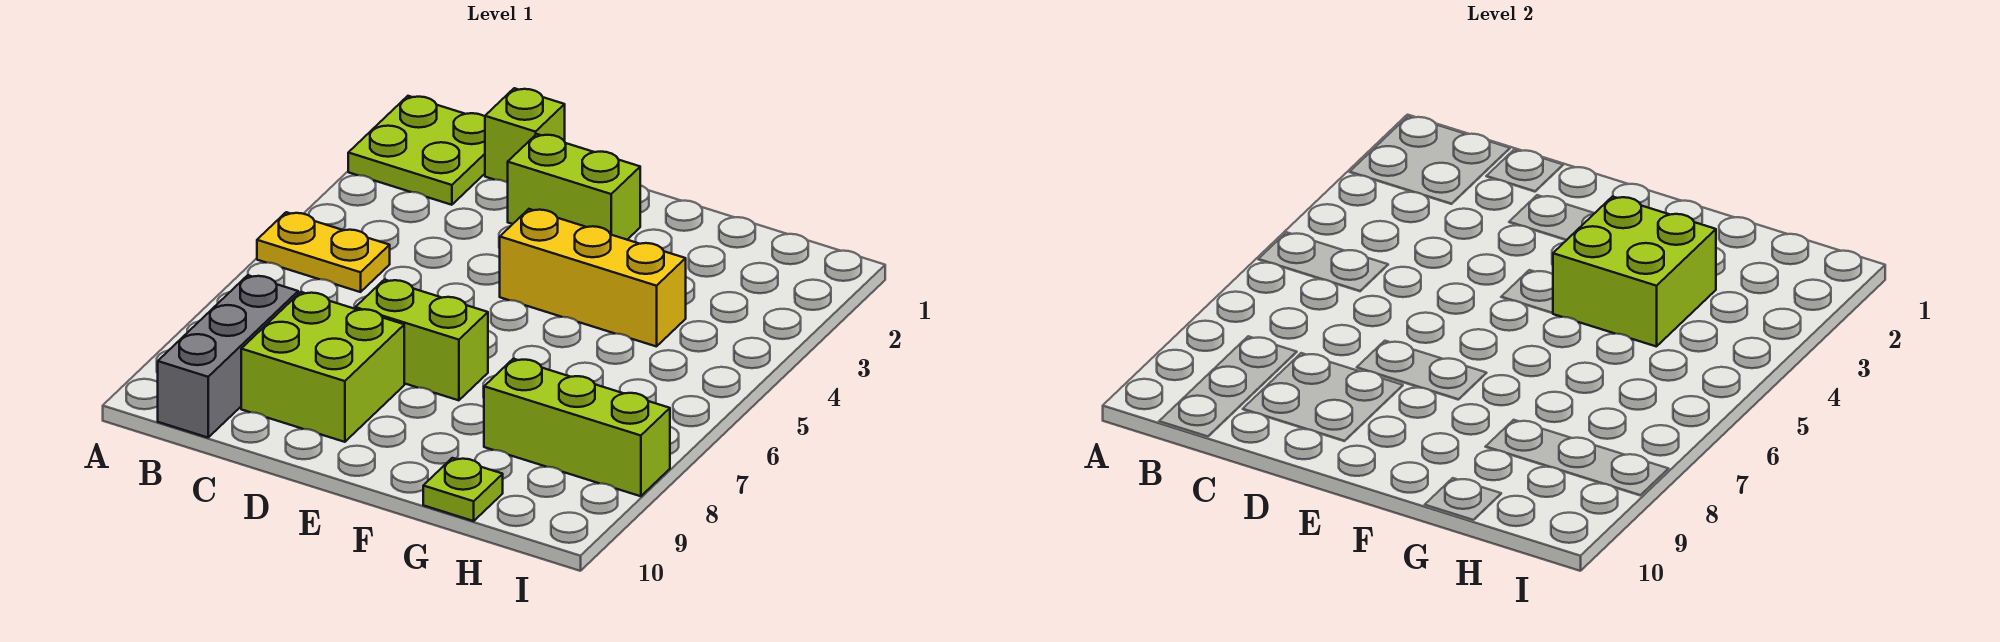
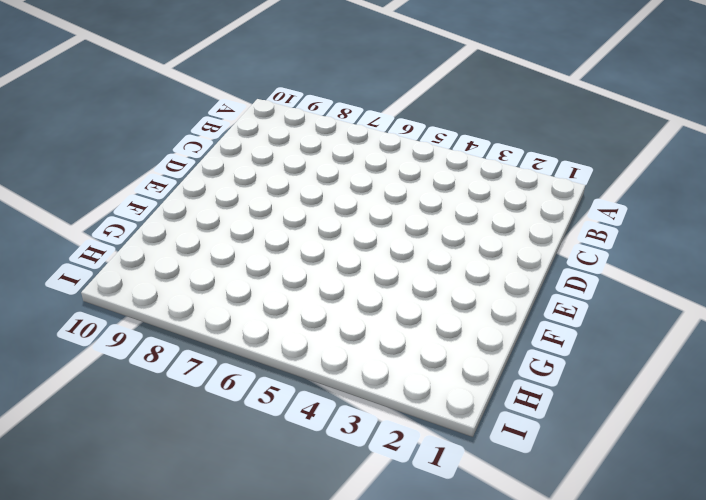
none -> lime plate A1:B2 level 1
none -> yellow plate A5:B5 level 1

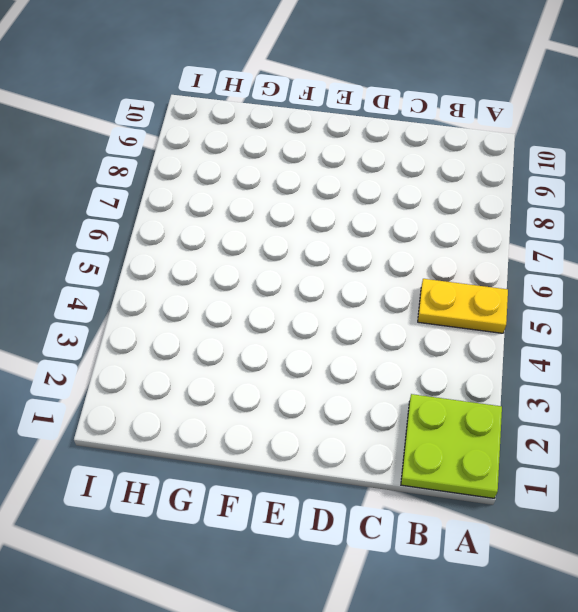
none -> grey brick B8:B10 level 1
none -> lime brick C1 level 1

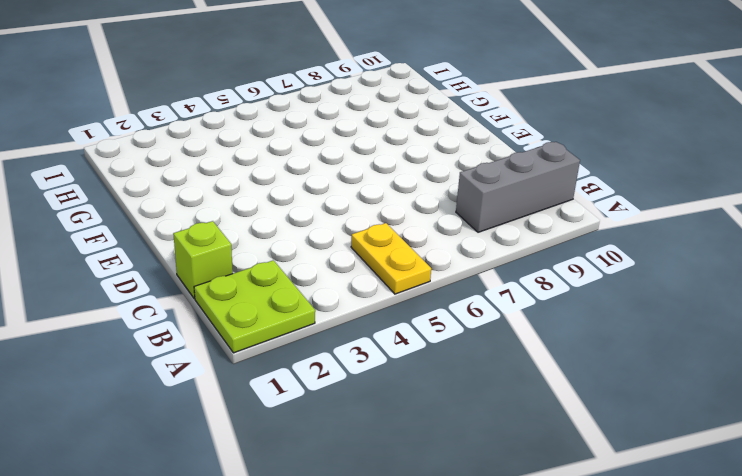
none -> lime brick C8:D9 level 1
none -> lime brick D2:E2 level 1

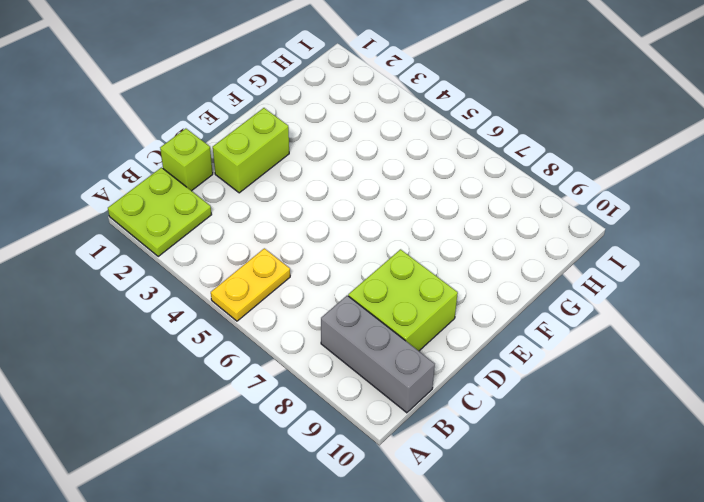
none -> lime brick D7:E7 level 1
none -> yellow brick E4:G4 level 1

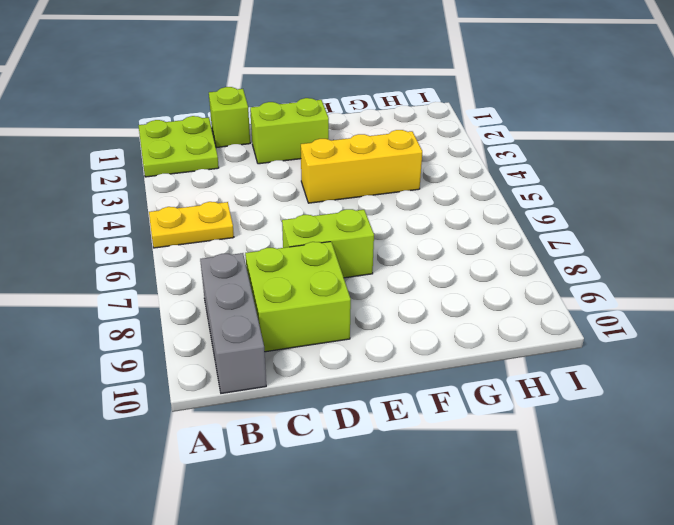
none -> lime brick G8:I8 level 1
none -> lime plate G10 level 1

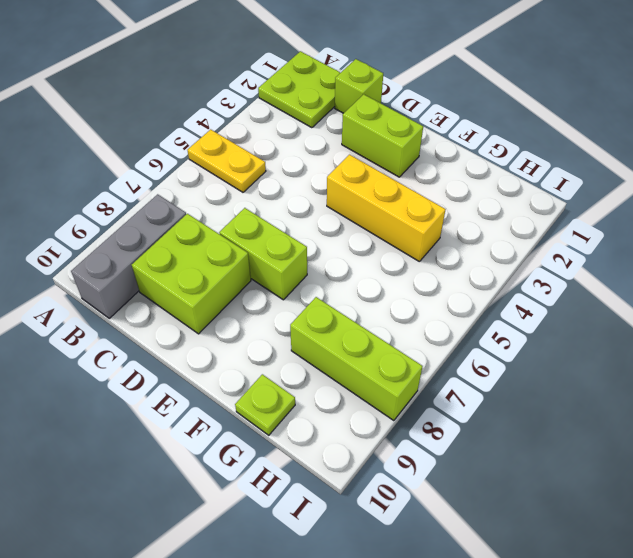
none -> lime brick F3:G4 level 2

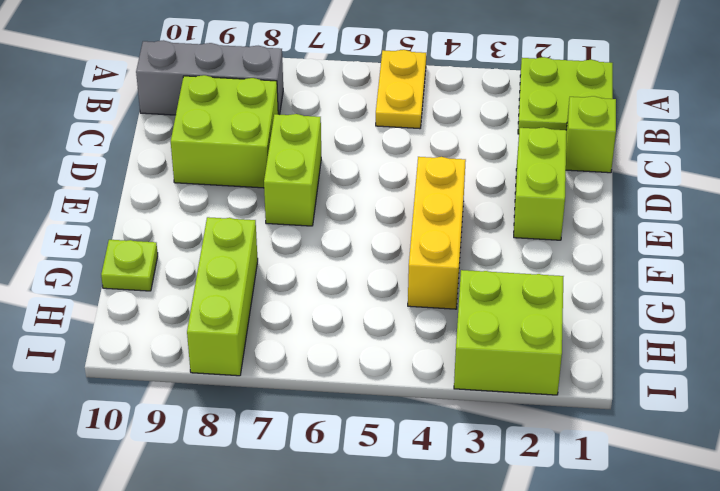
lime brick H2:I3 level 1 -> lime brick F3:G4 level 2

